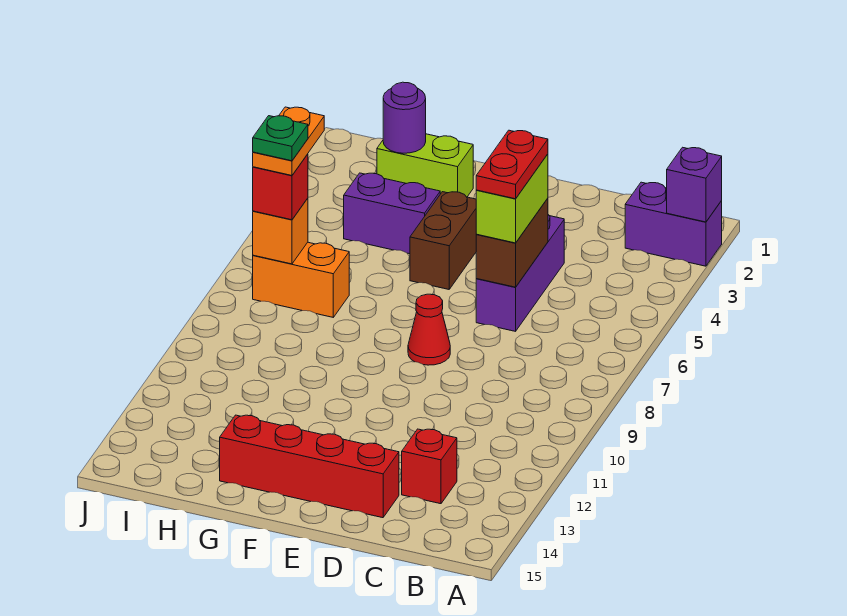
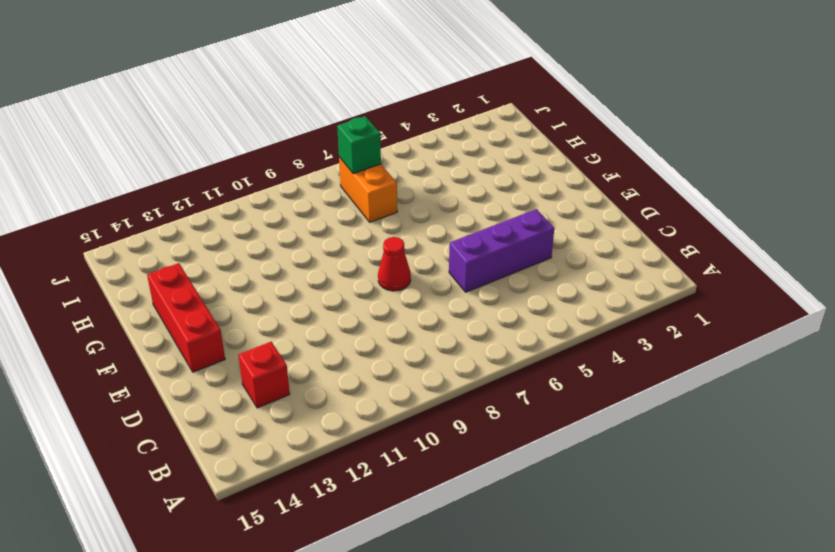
red brick E14:G14 level 1 -> red brick D14:G14 level 1
green brick I7 level 2 -> orange brick I7 level 2
none -> purple brick A2:B2 level 1
none -> brown brick F4:F5 level 1
none -> lime brick G2:H2 level 1

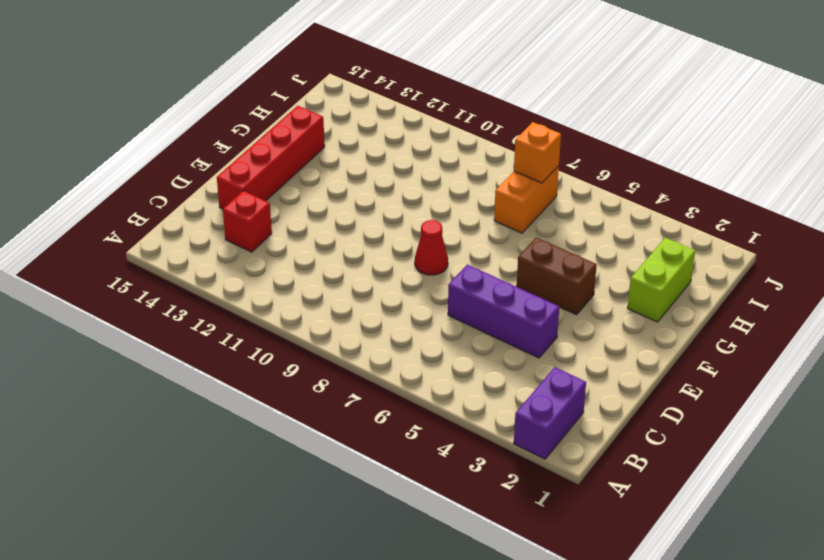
none -> purple brick G4:H4 level 1
none -> purple brick A2 level 2
none -> brown brick D5:D6 level 2

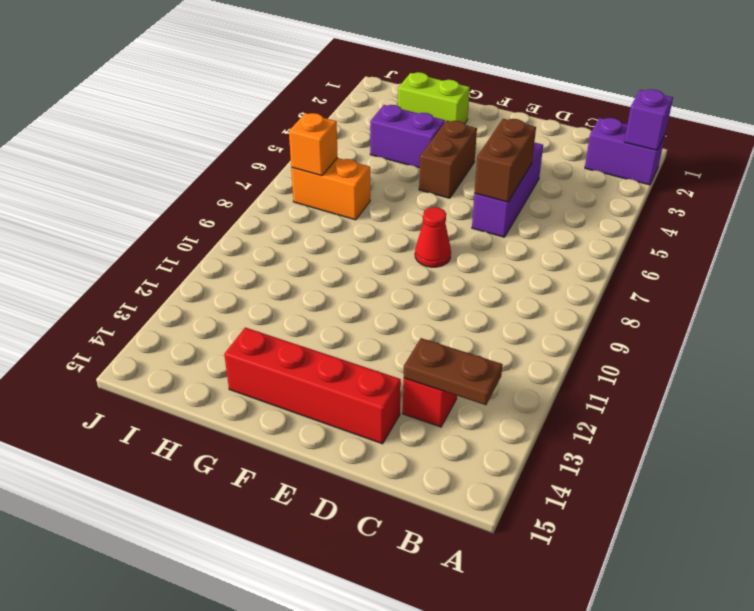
brown plate B13:C13 level 2 -> none
none -> purple round brick H2 level 2
none -> lime brick D5:D6 level 3
none -> red brick I7 level 3

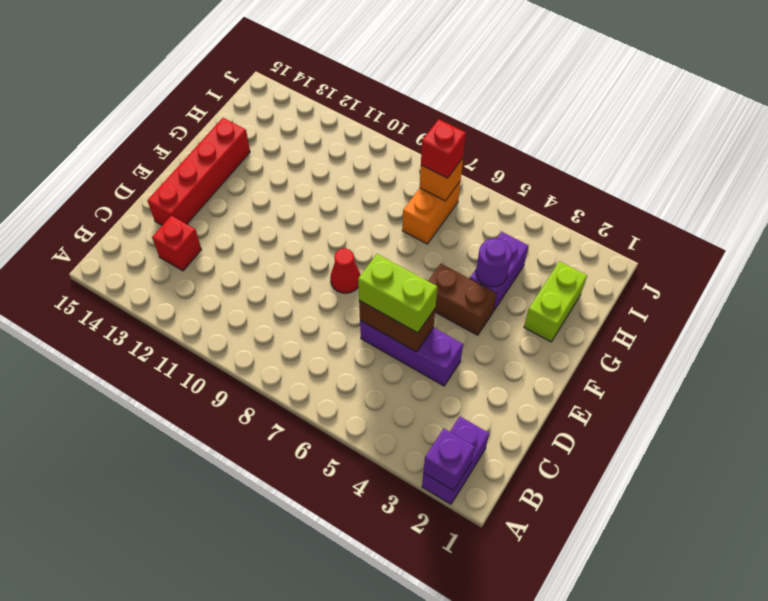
purple round brick G4 level 2 -> purple round brick H2 level 2
none -> red plate D5:D6 level 4
none -> orange plate I6:I7 level 4
none -> green plate I7 level 5

